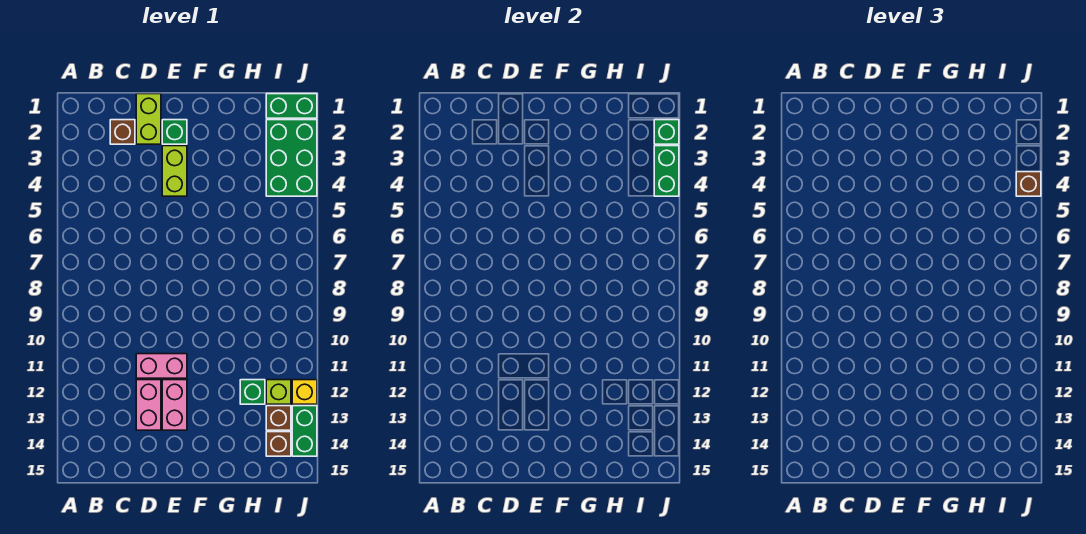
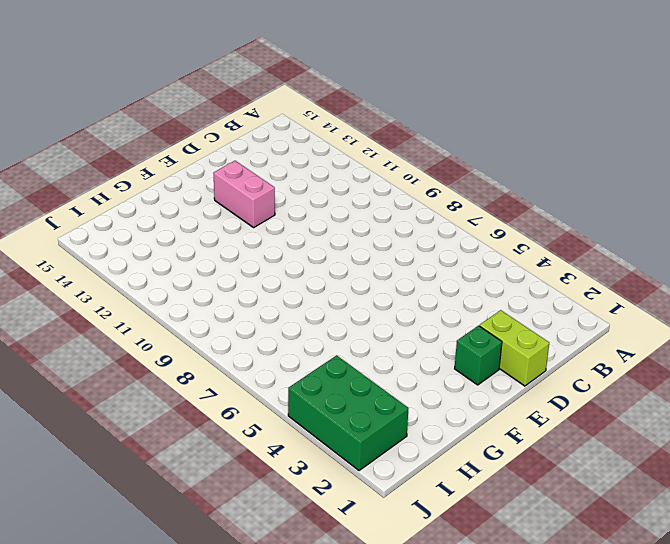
none -> brown brick C2 level 1
none -> pink brick D11:E11 level 1
none -> pink brick D12:D13 level 1

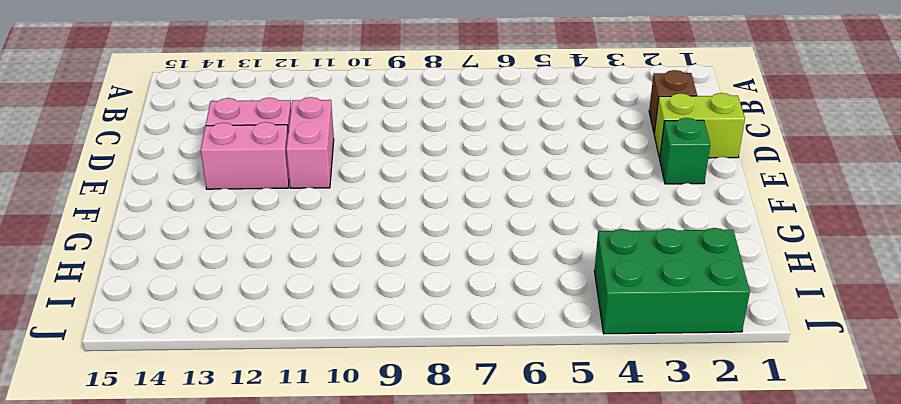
none -> lime brick E3:E4 level 1
none -> green brick H12 level 1
none -> green brick I1:J1 level 1

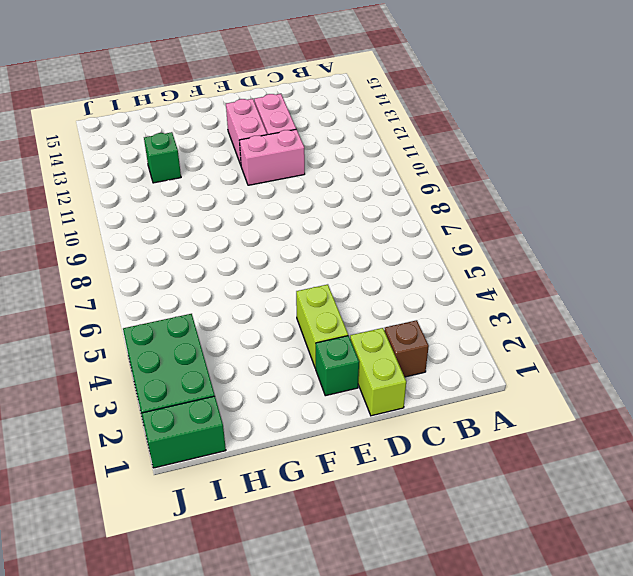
none -> lime brick I12 level 1
none -> brown brick I13 level 1
none -> brown brick I14 level 1

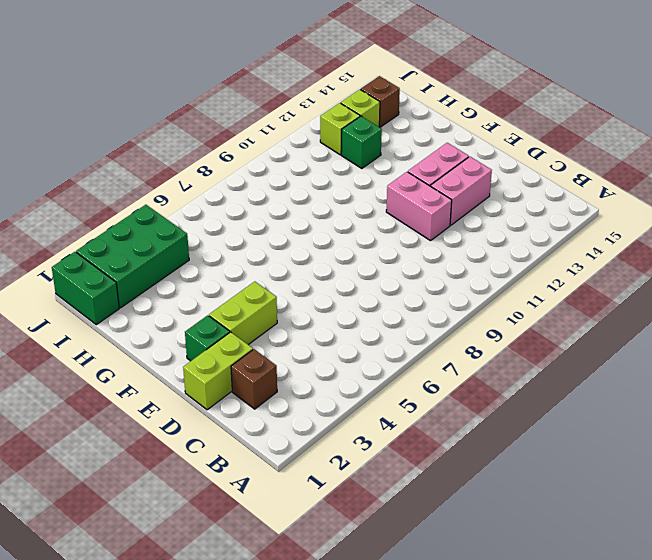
lime brick I13 level 1 -> brown brick I13 level 1
none -> yellow brick J12 level 1
none -> green brick J13:J14 level 1
none -> green brick J2 level 2

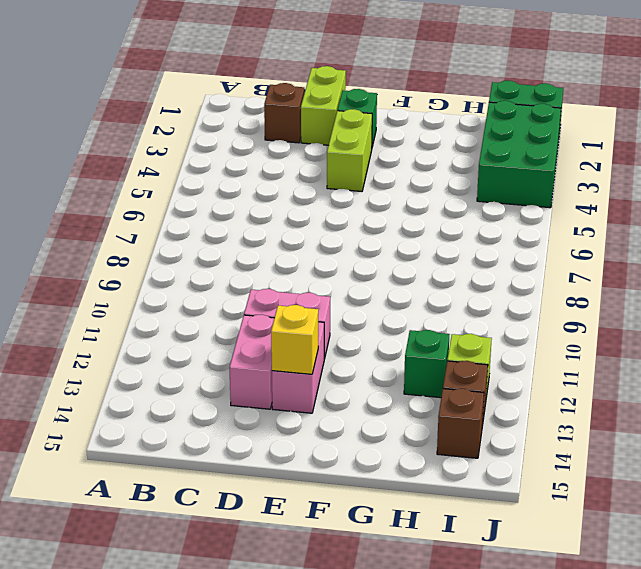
yellow brick E13 level 2 -> yellow brick J12 level 1
none -> green brick J13:J14 level 1
none -> green brick J2 level 2
none -> green brick J3:J4 level 2

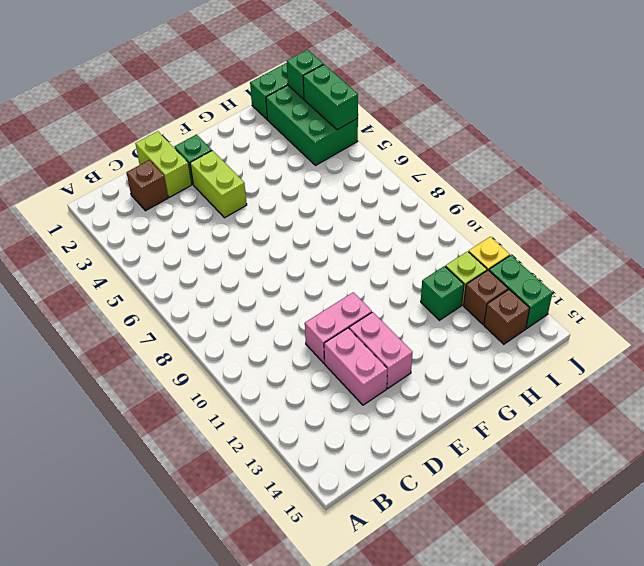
none -> brown brick J4 level 3

